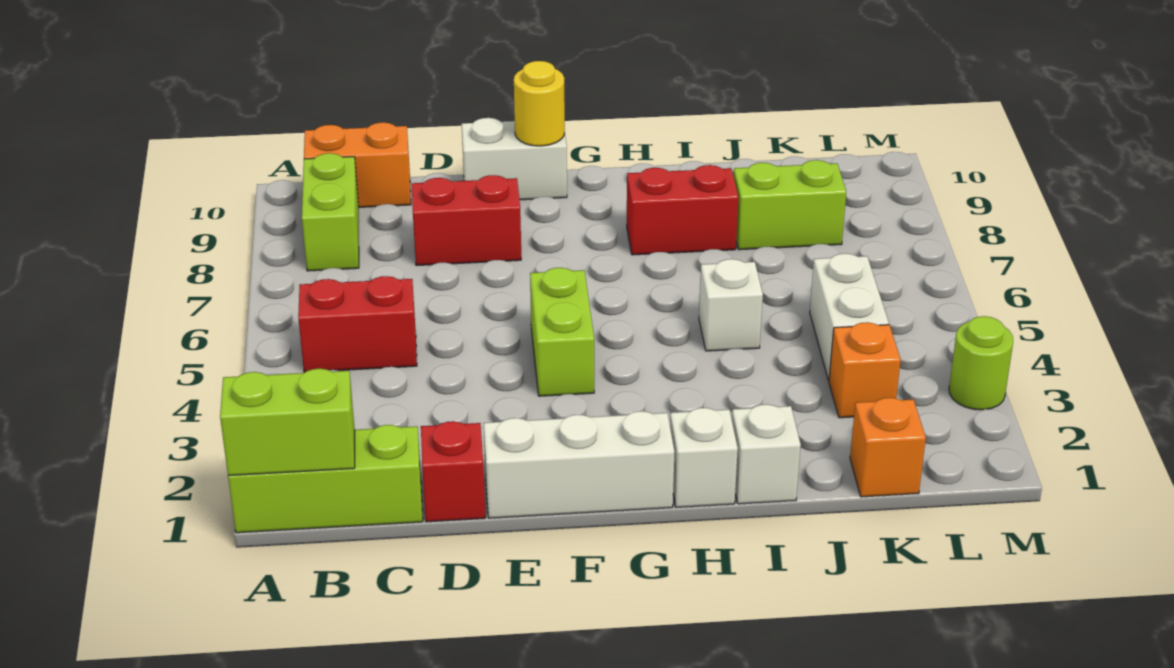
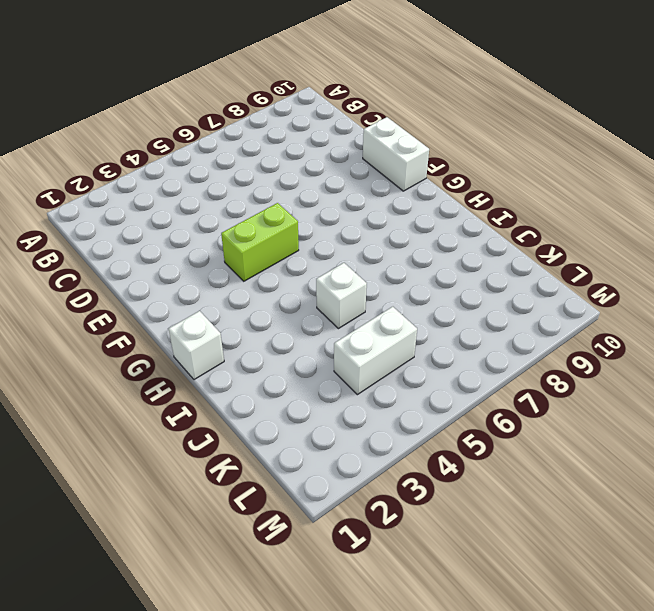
none -> lime brick A1:C1 level 1
none -> red brick B5:C5 level 1
none -> lime brick B8:B9 level 1

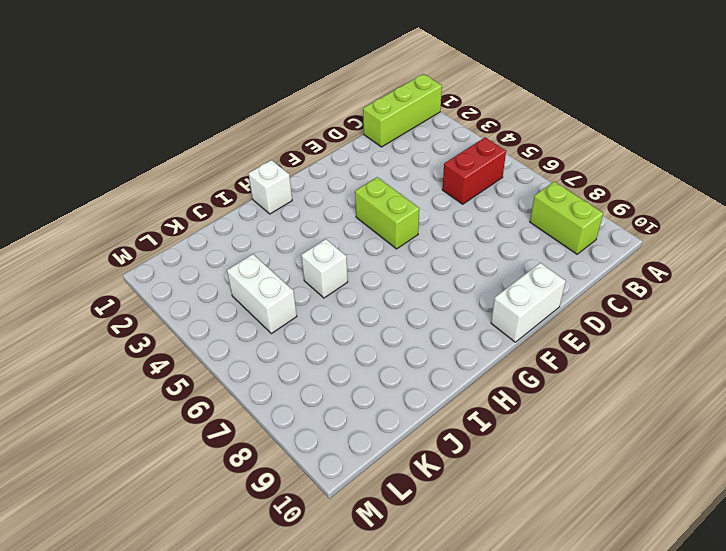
none -> orange brick B10:C10 level 1
none -> red brick D1 level 1
none -> red brick D8:E8 level 1

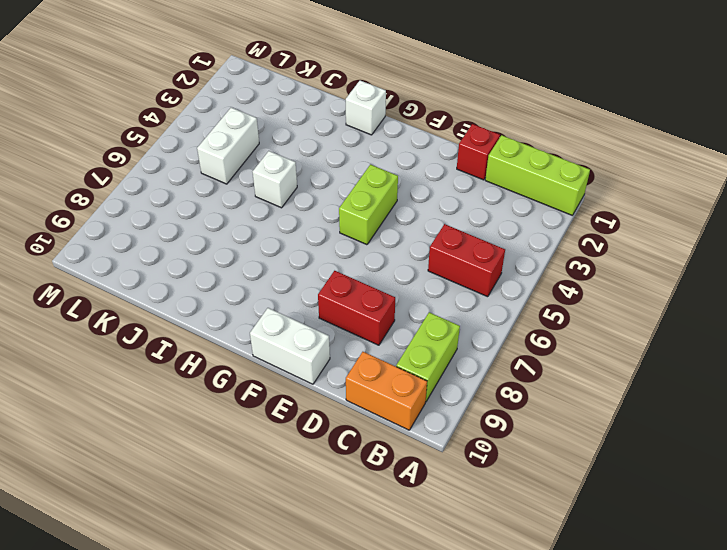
none -> white brick E1:G1 level 1
none -> red brick H8:I8 level 1
none -> white brick I1 level 1

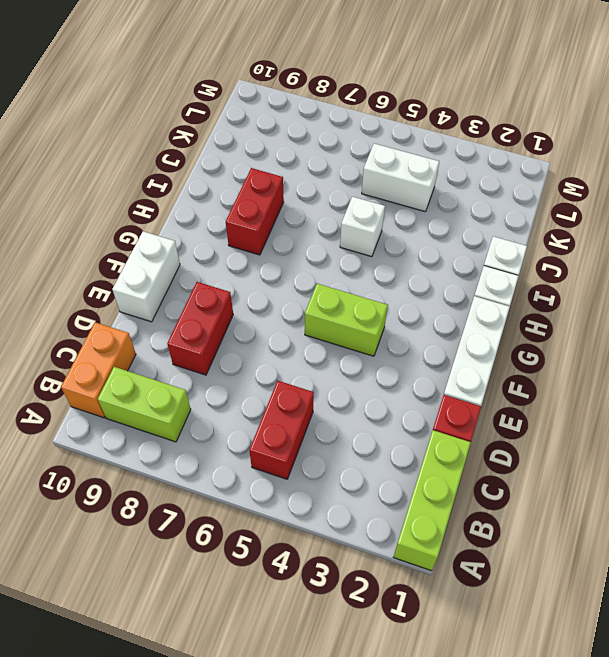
none -> lime brick J8:K8 level 1
none -> orange brick K1 level 1
none -> orange brick K3 level 1

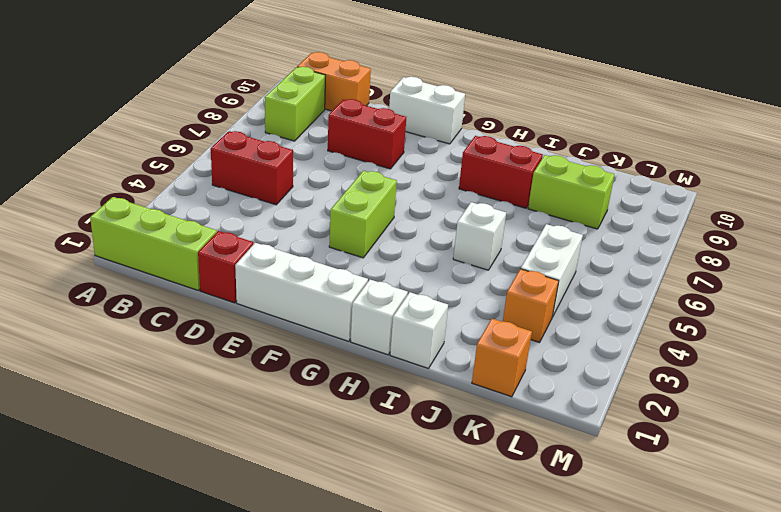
none -> lime round brick M3 level 1
none -> lime brick A1:B1 level 2
none -> yellow round brick F10 level 2

